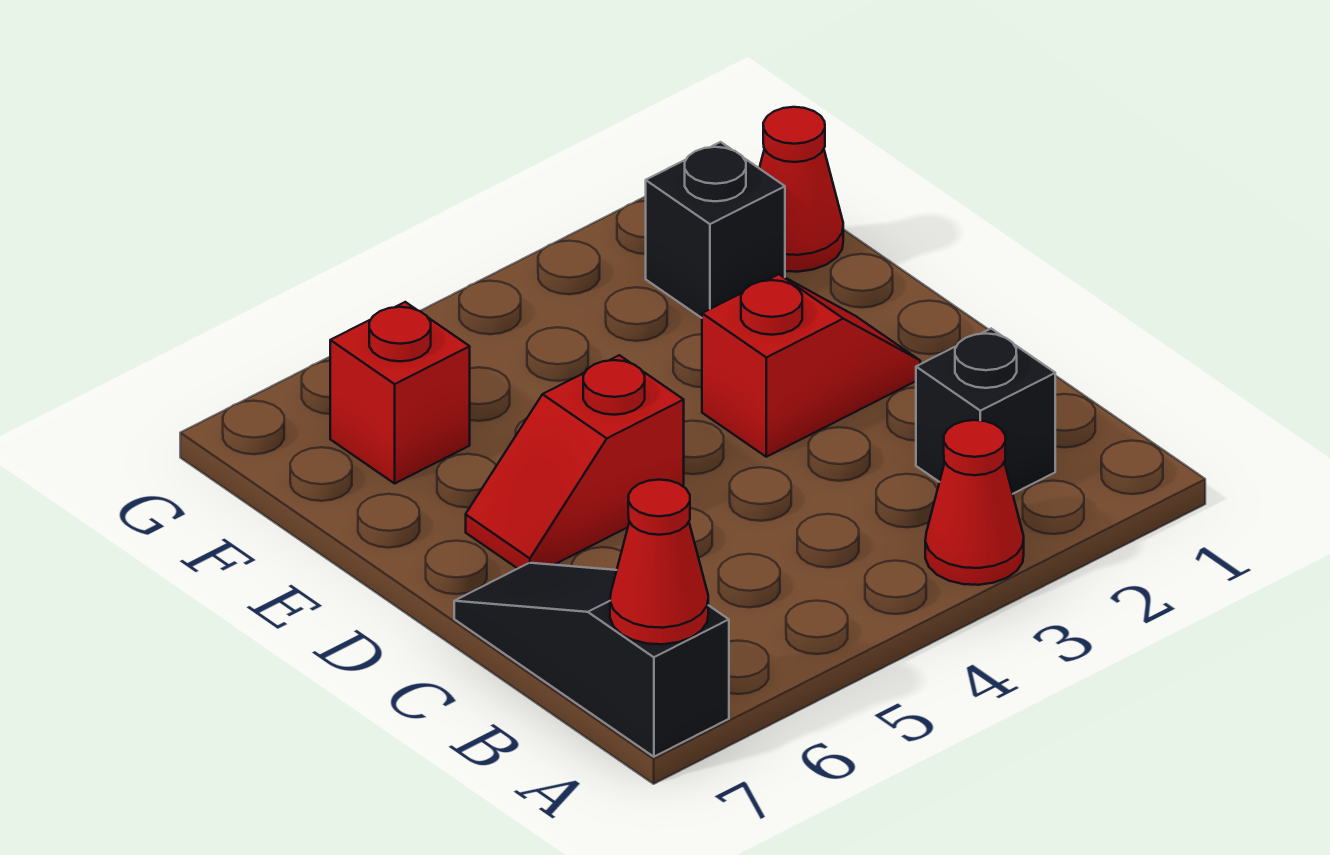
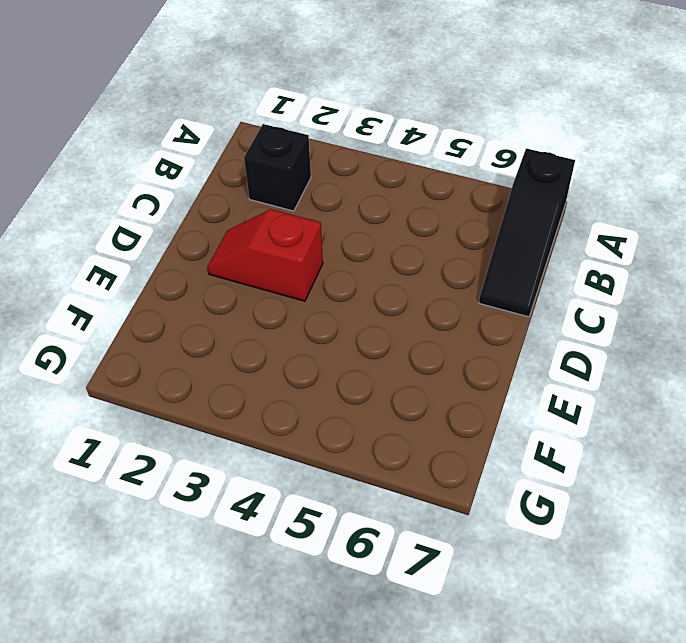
none -> red cone A3 level 1
none -> red slope D5:D6 level 1 top 5

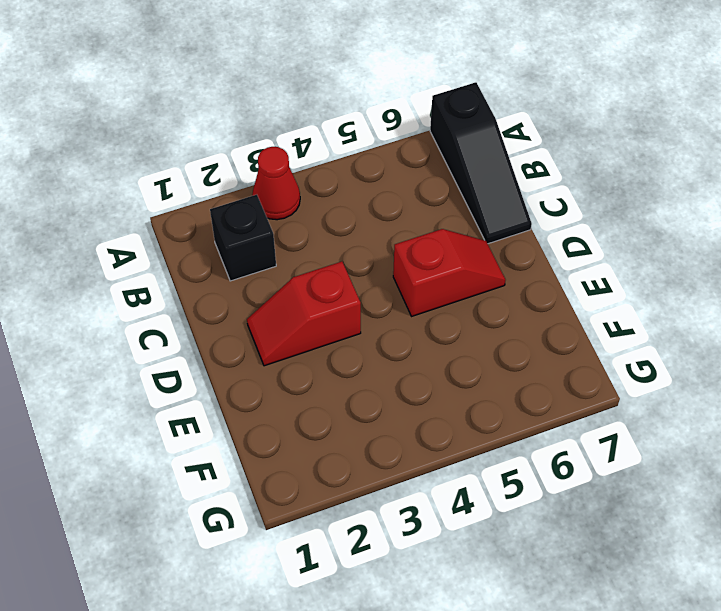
none -> red cone F1 level 1
none -> black brick F2 level 1

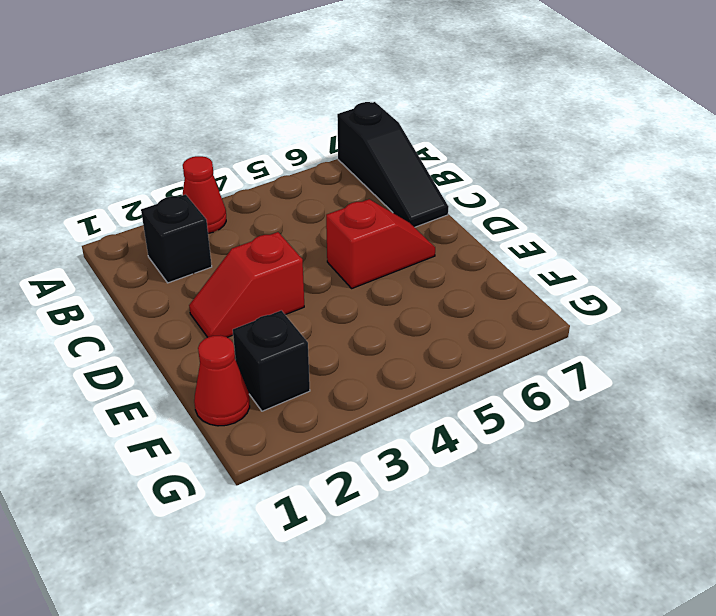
none -> red brick F6 level 1
none -> red cone A7 level 2

